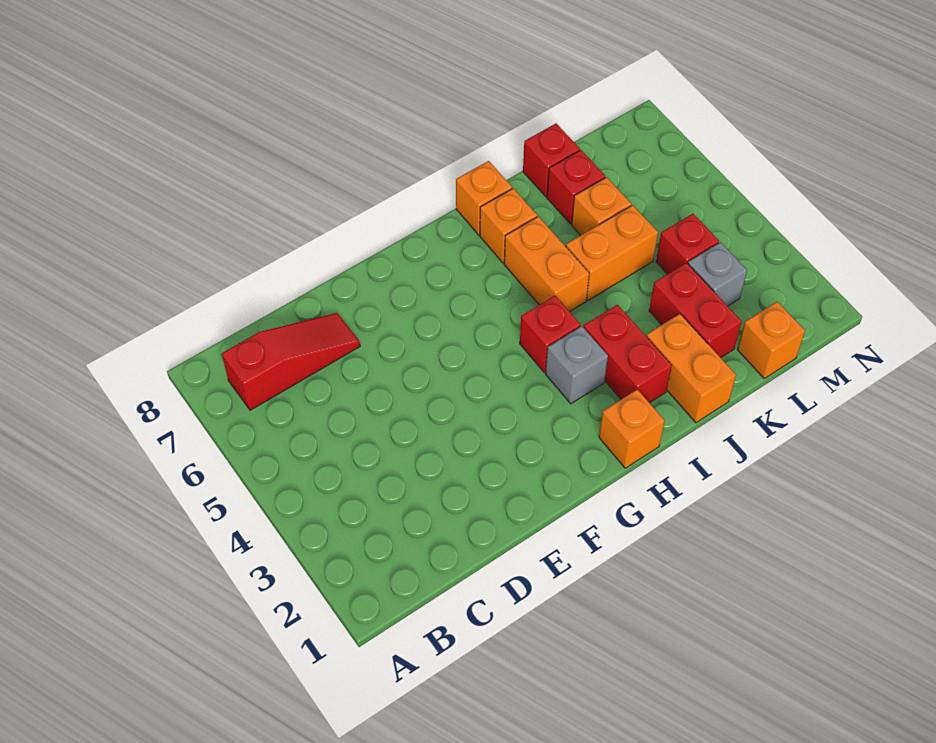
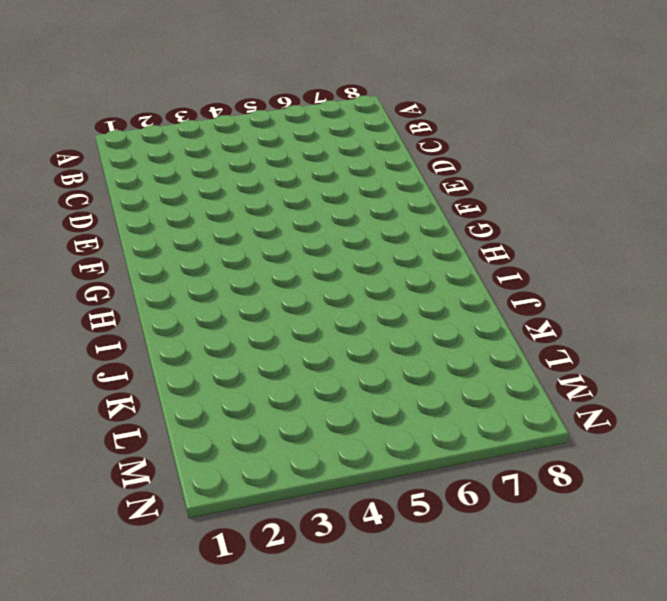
none -> red slope B7:D7 level 1 top B
none -> orange brick H1 level 1
none -> grey brick H3 level 1

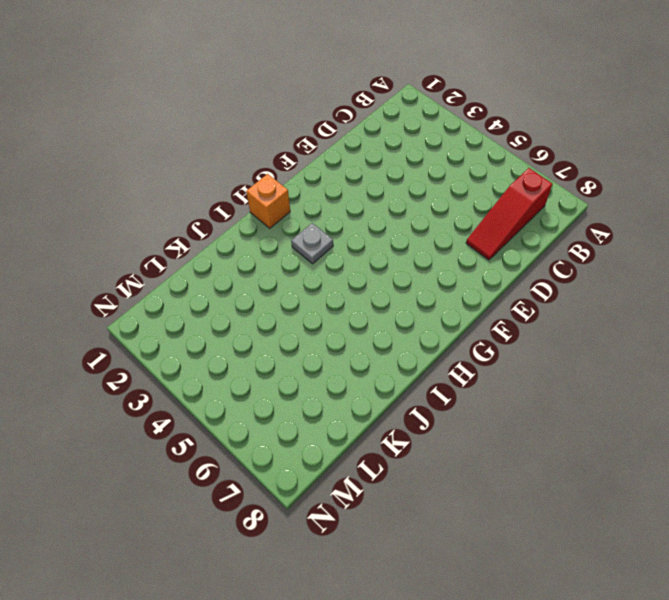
grey plate H3 level 1 -> grey brick H3 level 1
none -> red brick H4 level 1
none -> red brick I2:I3 level 1
none -> orange brick I5:I6 level 1

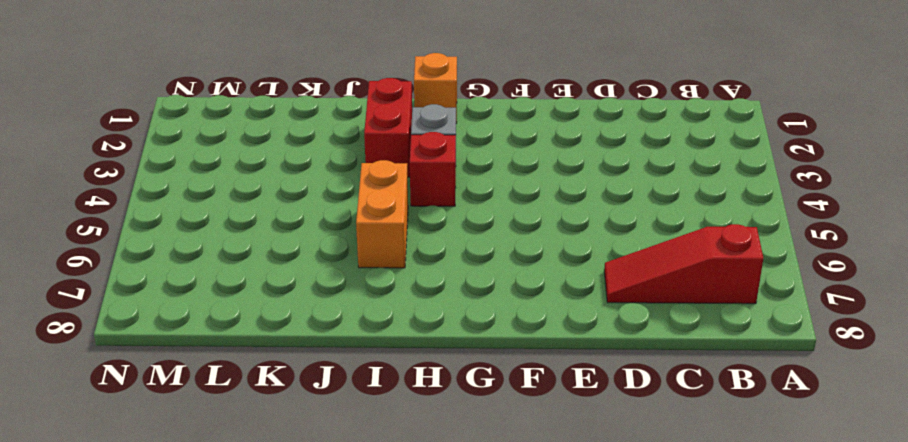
none -> orange brick I7 level 1
none -> orange brick I8 level 1
none -> orange brick J1:J2 level 1

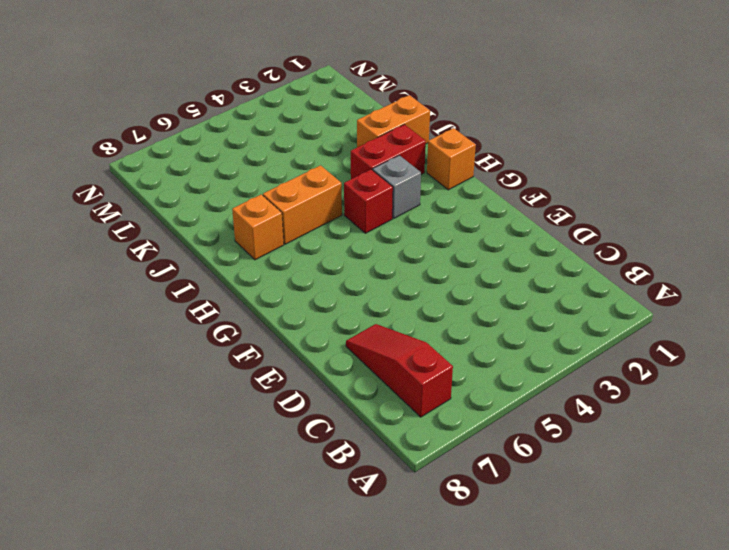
none -> orange brick I8 level 1
none -> orange brick J5:K5 level 1
none -> red brick K2:K3 level 1

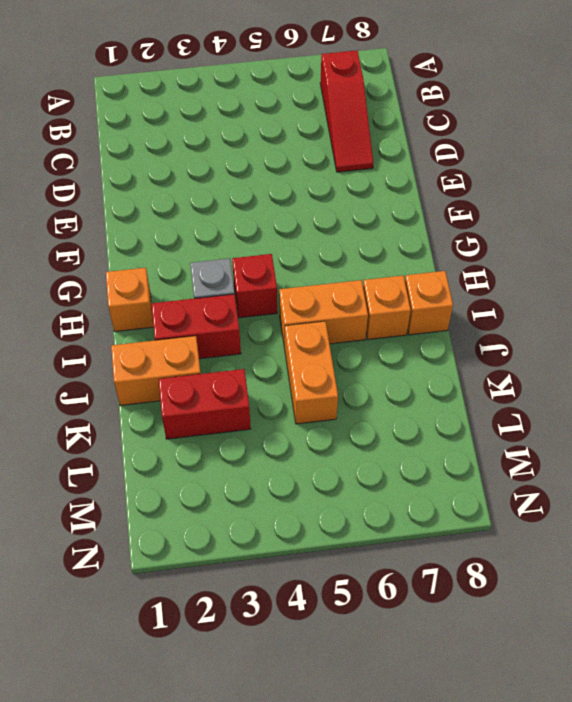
none -> orange brick K6 level 1
none -> red brick K7 level 1
none -> red brick K8 level 1

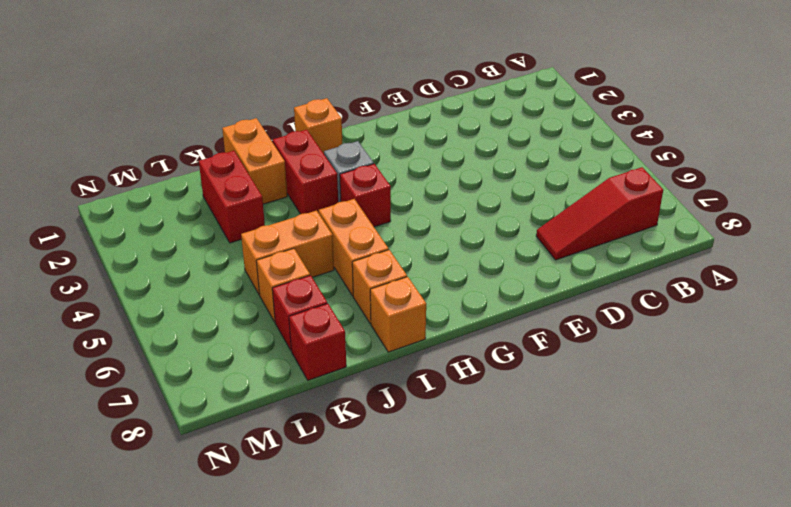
none -> orange brick L1 level 1
none -> grey brick L3 level 1
none -> red brick L4 level 1

